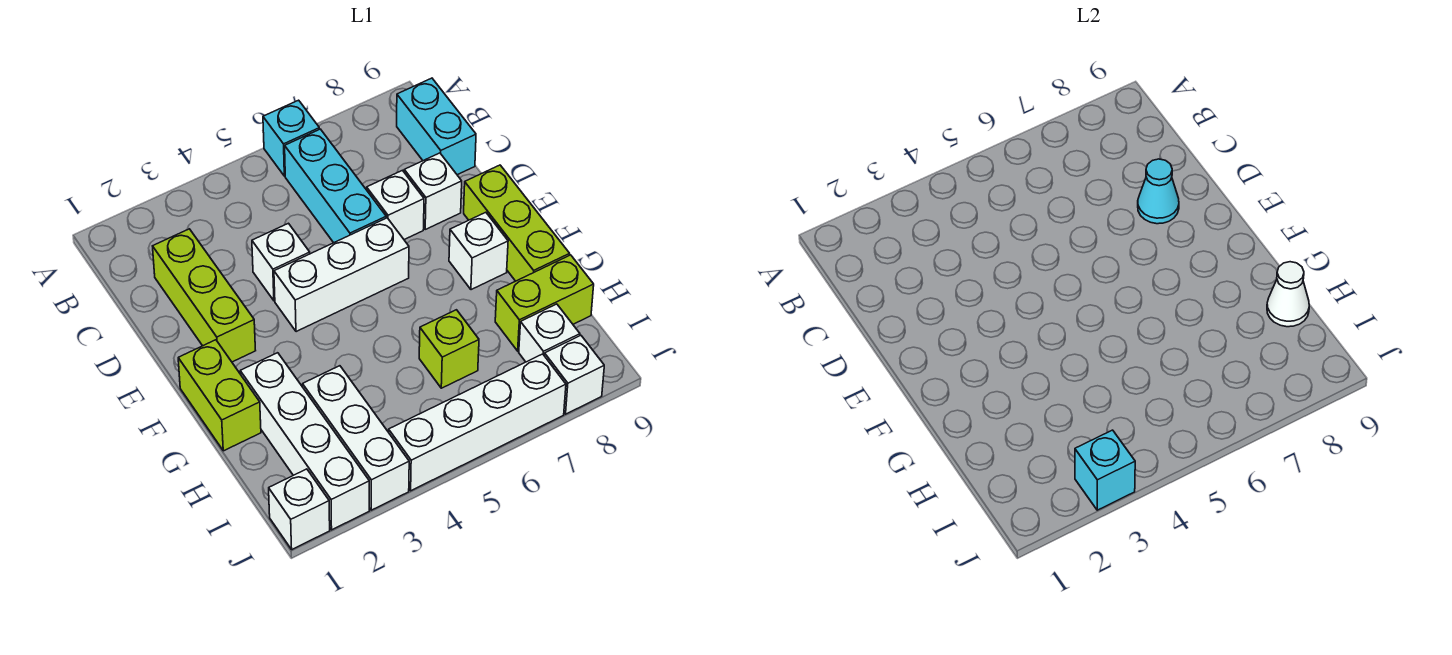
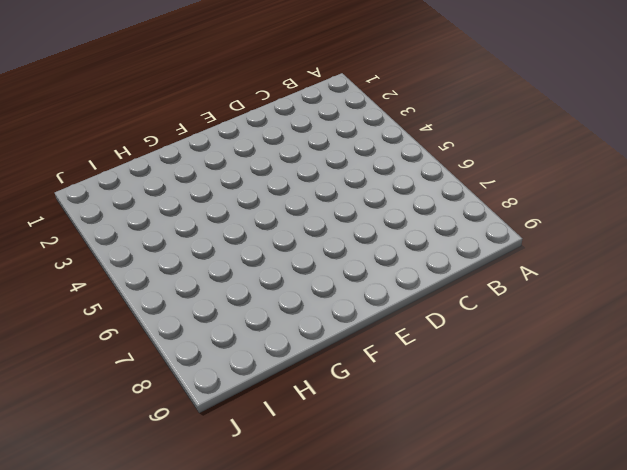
none -> cyan brick A6 level 1
none -> cyan brick B6:D6 level 1
none -> cyan brick B9:C9 level 1

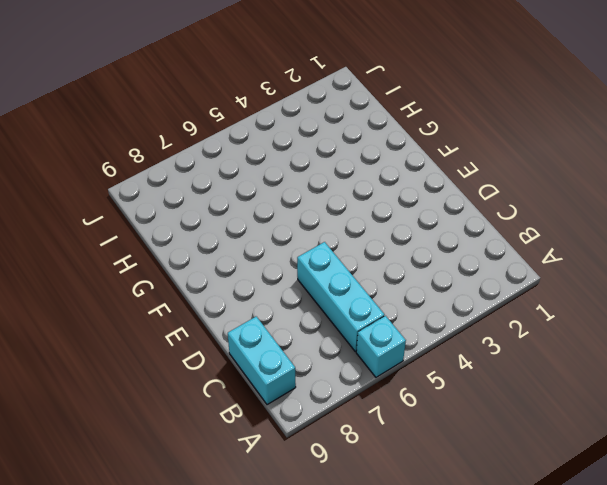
none -> lime brick C2:E2 level 1
none -> white brick D4 level 1
none -> white brick D7 level 1

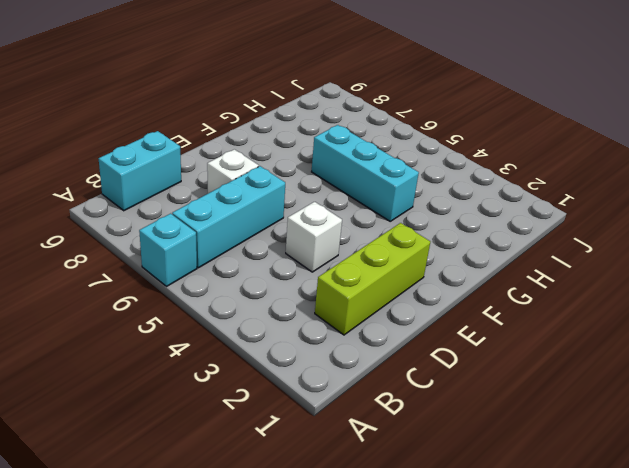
cyan brick G4:G6 level 1 -> none
none -> white brick D8 level 1
none -> white brick E4:E6 level 1
none -> lime brick E9:G9 level 1

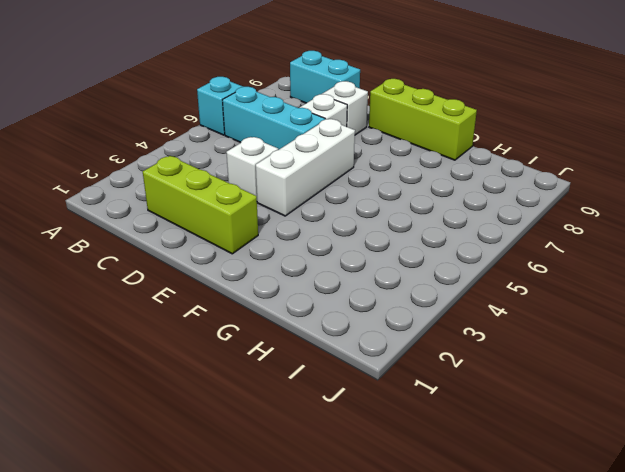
none -> lime brick F1:G1 level 1
none -> white brick F8 level 1
none -> white brick G2:J2 level 1

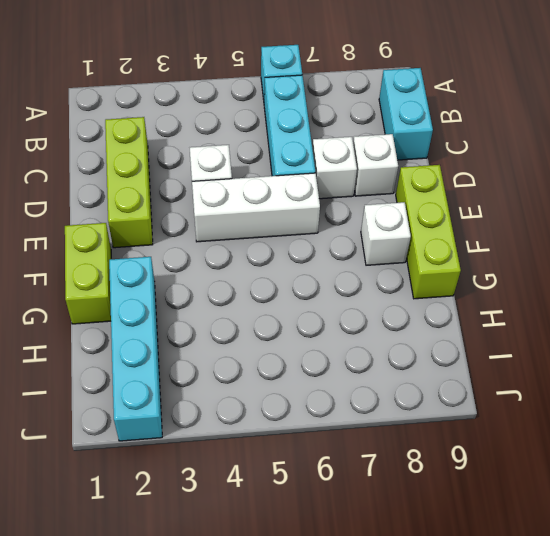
cyan brick G2:J2 level 1 -> white brick G2:J2 level 1
none -> white brick H3:J3 level 1
none -> lime brick H6 level 1
none -> lime brick H8:H9 level 1

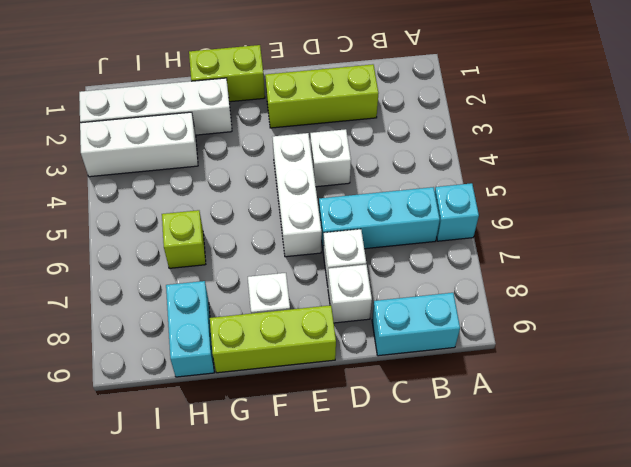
cyan brick H8:H9 level 1 -> lime brick H8:H9 level 1
none -> white brick I8 level 1
none -> white brick J1 level 1
none -> white brick J4:J7 level 1

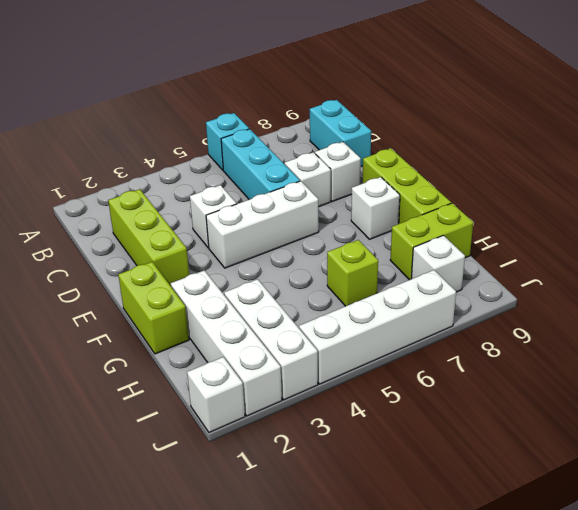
none -> white brick J8 level 1
none -> cyan cone D8 level 2
none -> white cone H9 level 2

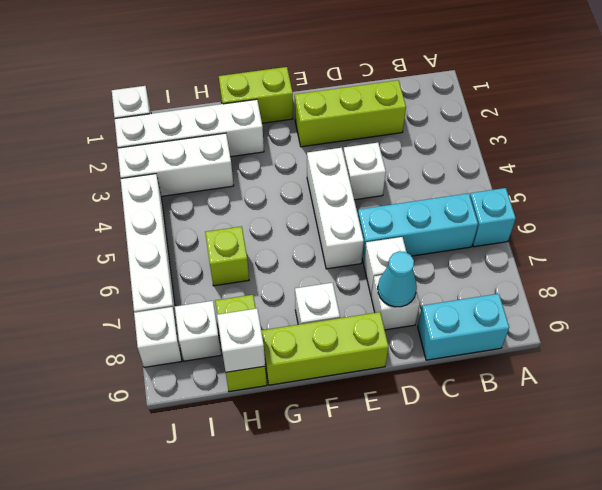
white brick H9 level 2 -> white cone H9 level 2
none -> cyan brick J3 level 2

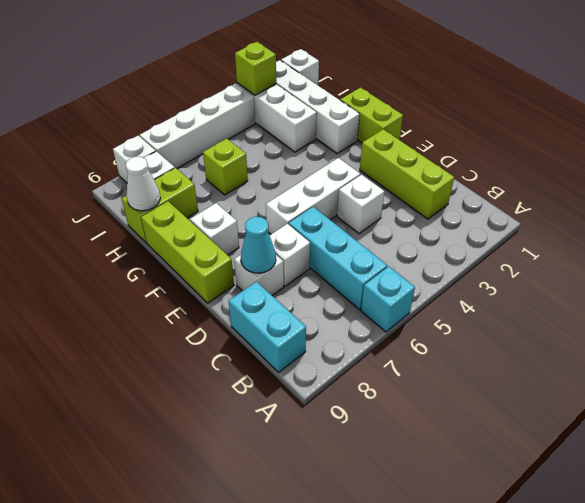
lime brick J3 level 2 -> cyan brick J3 level 2

